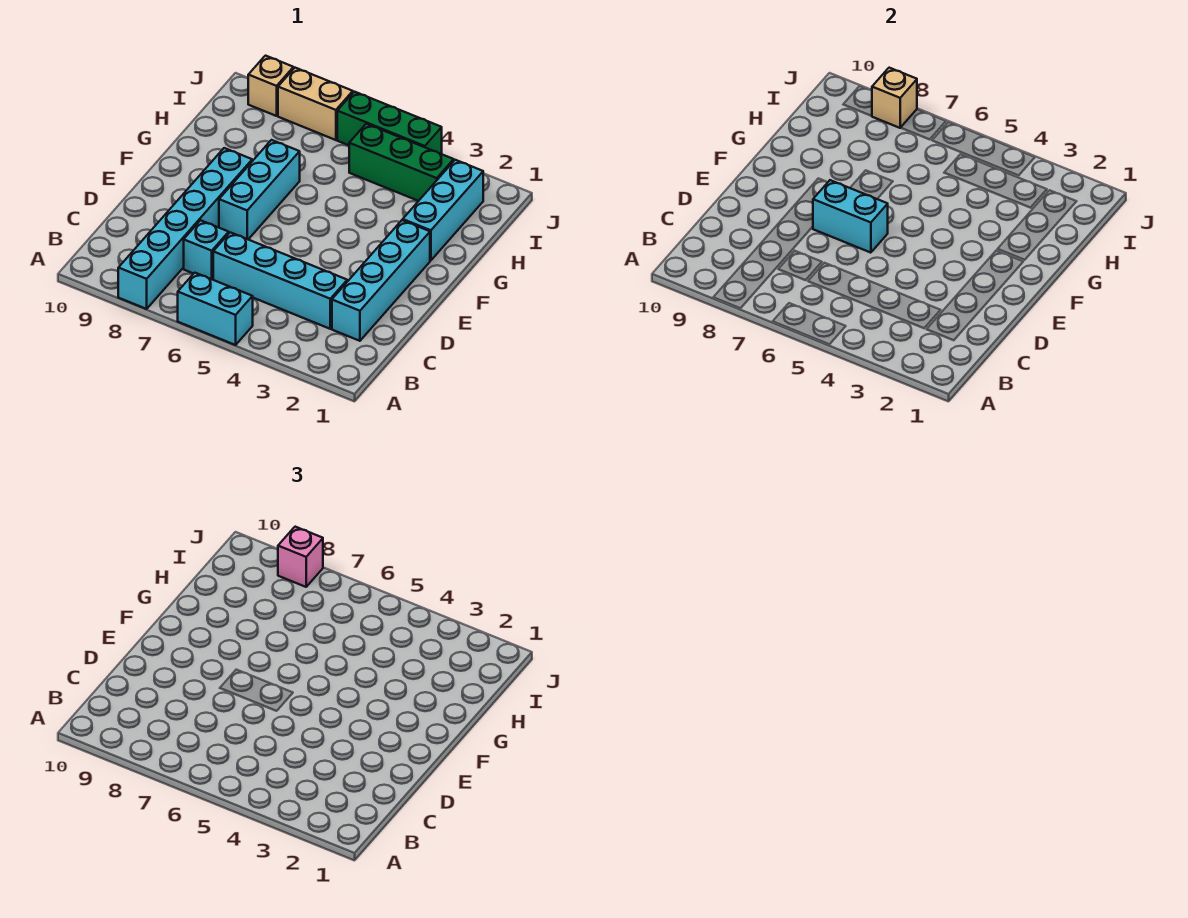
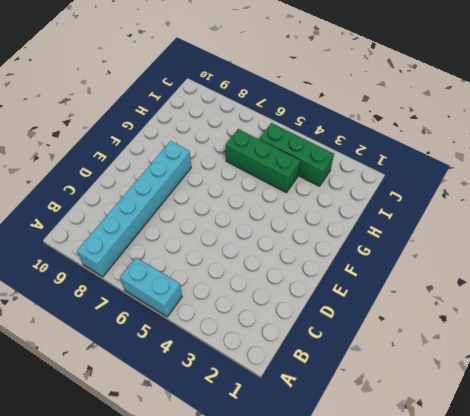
green brick H4:H6 level 1 -> green brick J4:J6 level 1
none -> cyan brick C2:F2 level 1
none -> cyan brick C3:C6 level 1
none -> cyan brick C7 level 1

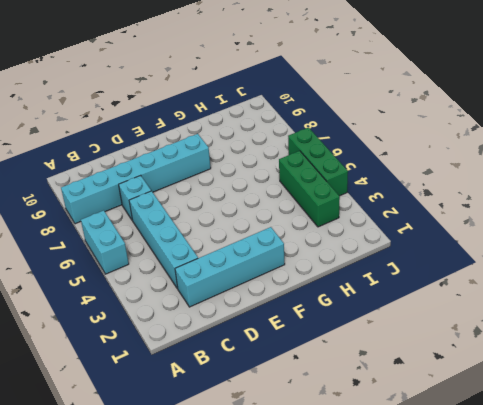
none -> cyan brick E7:G7 level 1
none -> cyan brick G2:I2 level 1
none -> tan brick J7:J8 level 1

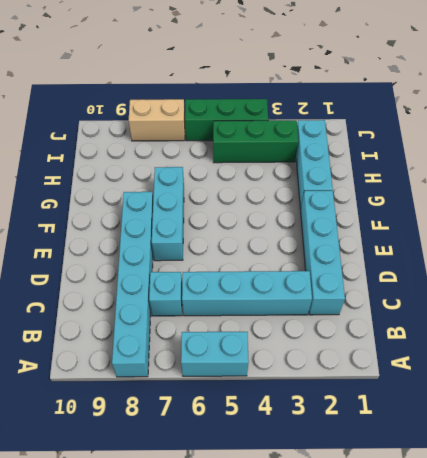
none -> tan brick J9 level 1
none -> cyan brick E6:E7 level 2
none -> tan brick J8 level 2

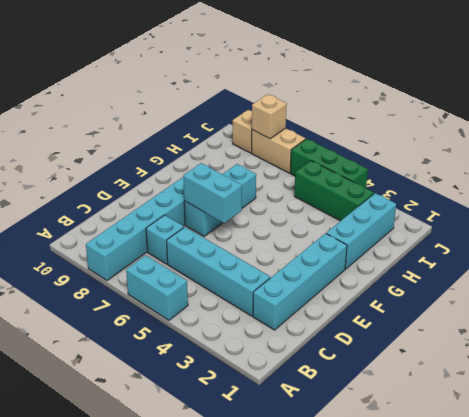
none -> pink brick J8 level 3

